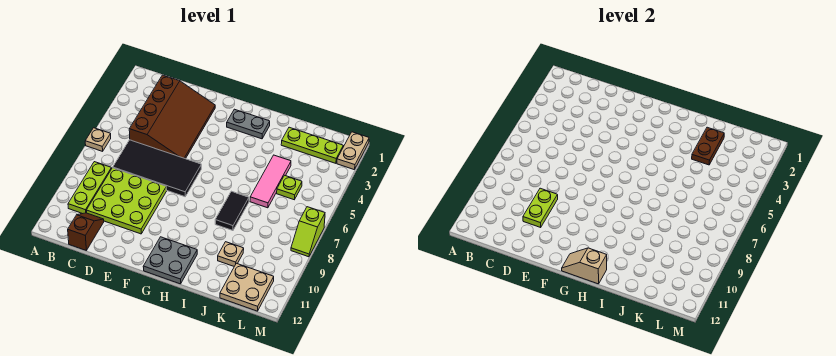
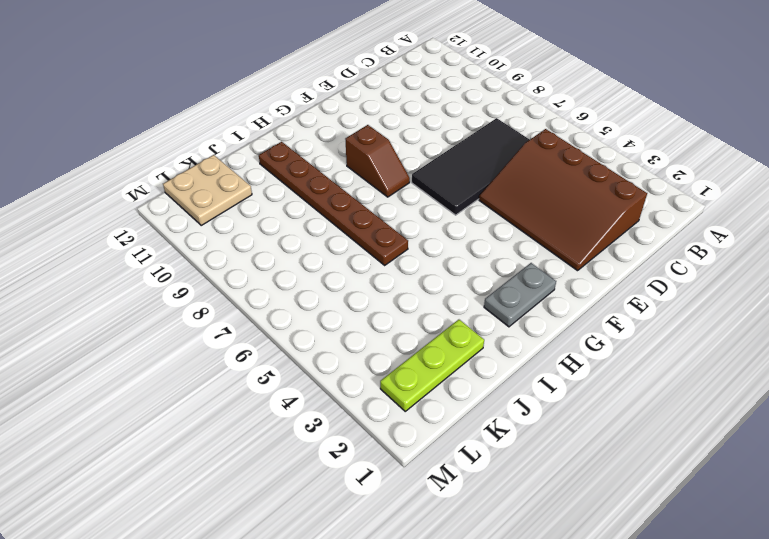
brown slope G8:G9 level 1 top 9 -> brown slope C11:C12 level 1 top 12
brown plate I6:I11 level 1 -> black tile I7:I8 level 1
none -> tan plate A6 level 1
none -> lime plate B8:B10 level 1
none -> lime plate C8:E10 level 1

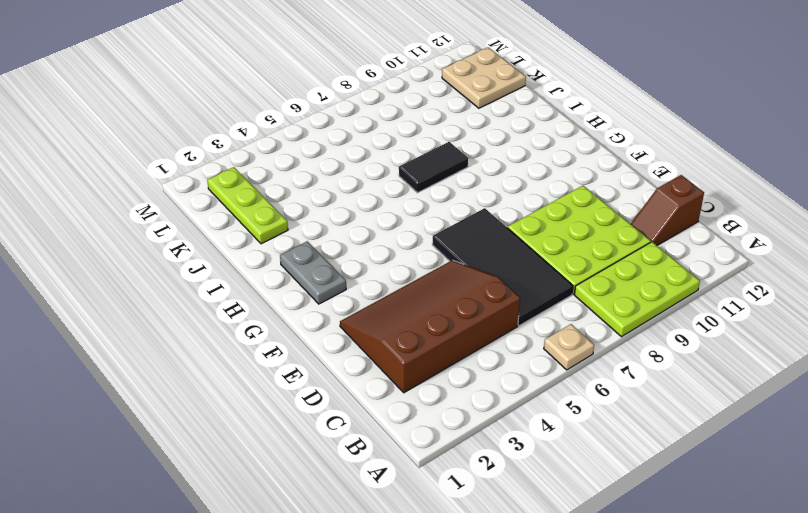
lime plate A8:B10 level 1 -> lime plate B8:B10 level 1
none -> grey plate G11:H12 level 1
none -> pink tile J4:J6 level 1
none -> tan plate J10 level 1

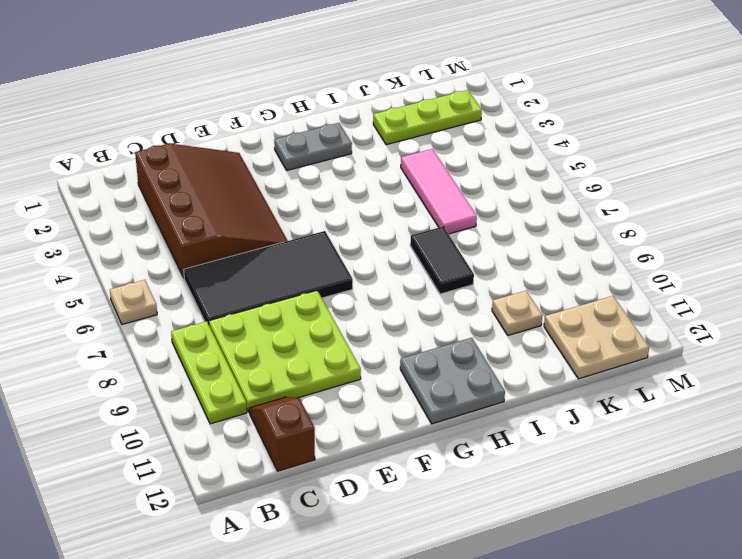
none -> lime plate K5 level 1
none -> tan plate M1:M2 level 1
none -> lime slope M7:M8 level 1 top 7

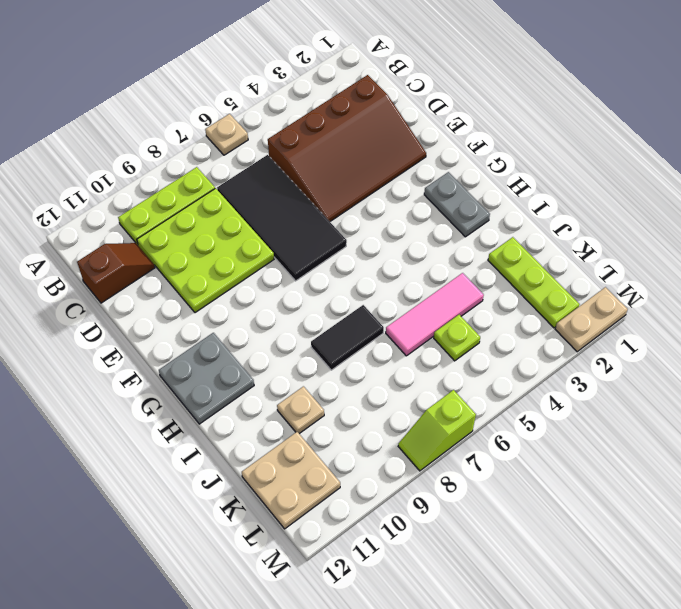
none -> lime plate D9:D10 level 2
none -> tan slope G12:H12 level 2 top H
none -> brown plate J2:J3 level 2

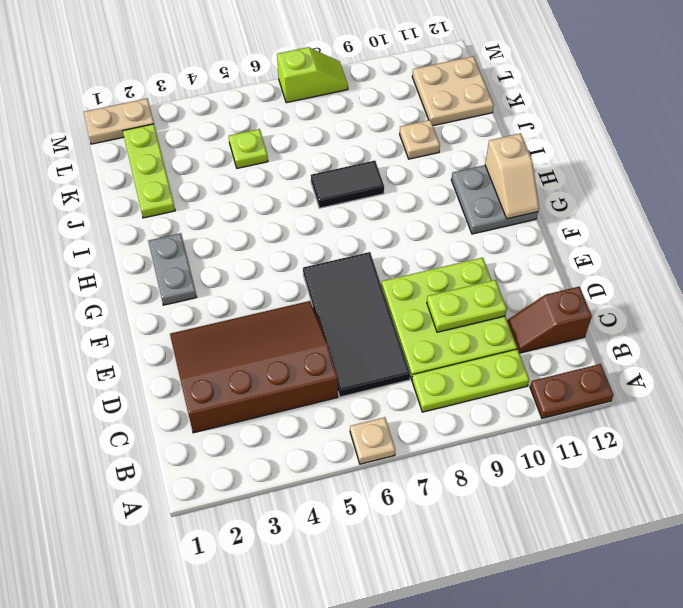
brown plate A11:A12 level 1 -> brown plate J2:J3 level 2
none -> pink tile J4:J6 level 1

